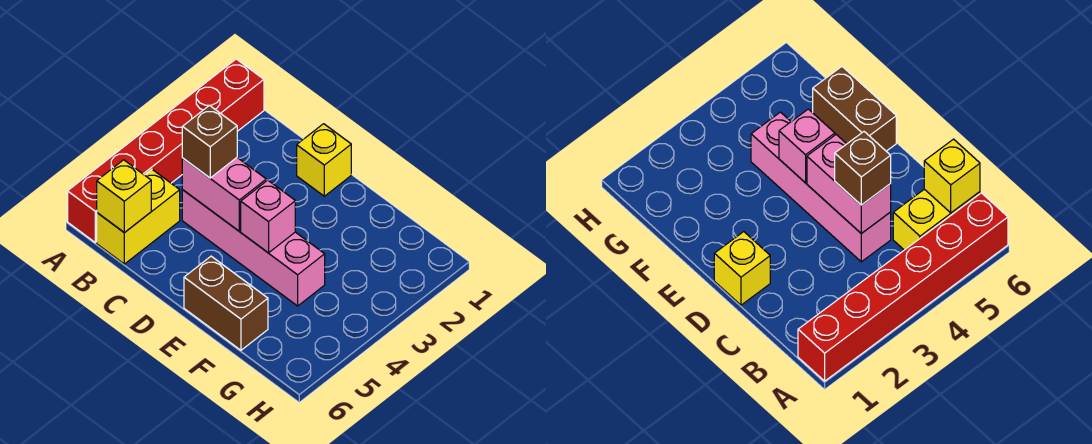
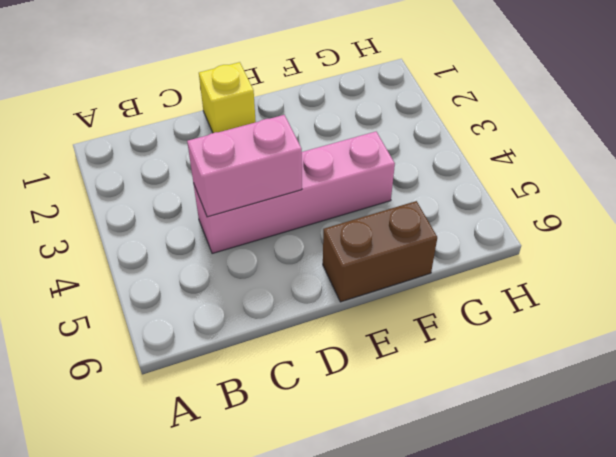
none -> red brick A1:A6 level 1
none -> yellow brick B5:B6 level 1

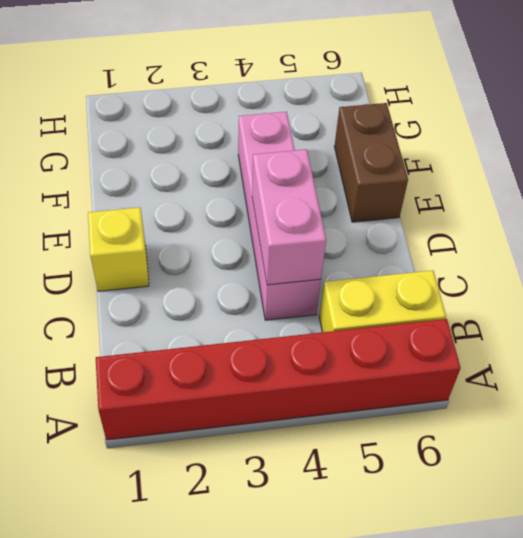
none -> yellow brick B6 level 2
none -> pink brick E4 level 2

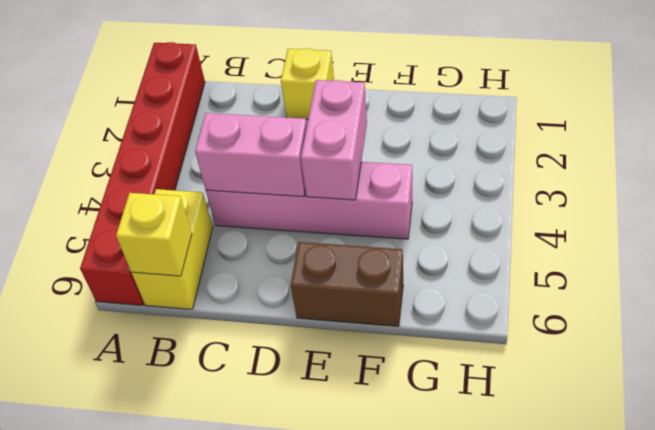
pink brick E3:E4 level 2 -> pink brick E4 level 2
none -> brown brick C4 level 3

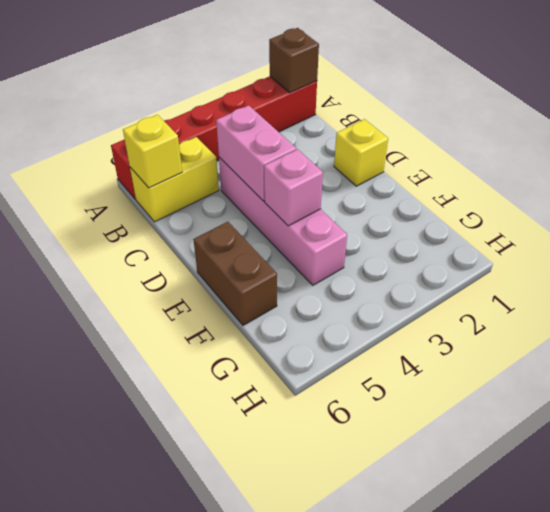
brown brick A1 level 2 -> brown brick C4 level 3

